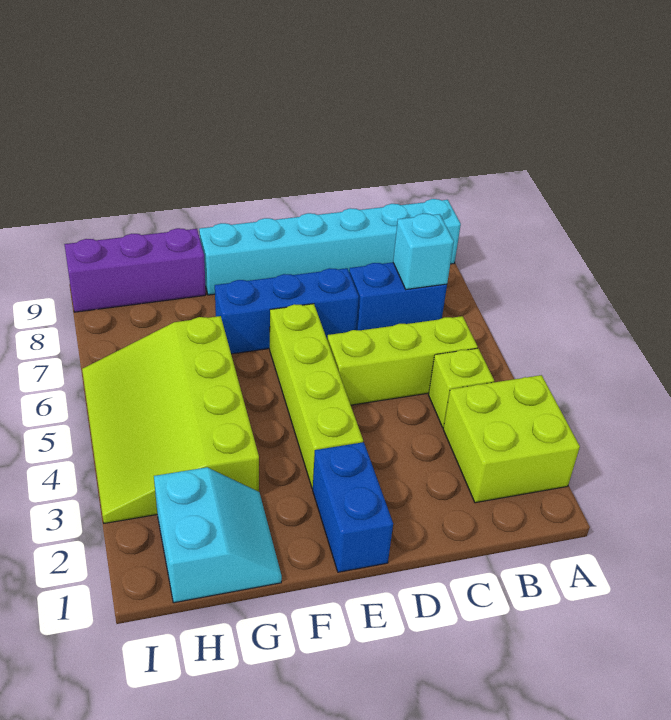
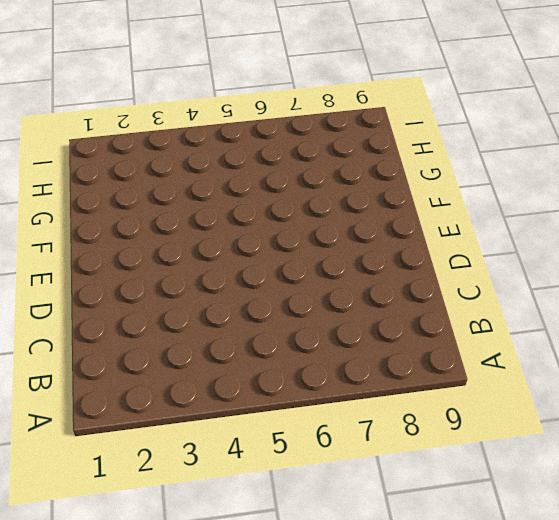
none -> lime brick A2:B3 level 1
none -> cyan brick A9:F9 level 1
none -> lime brick B4 level 1

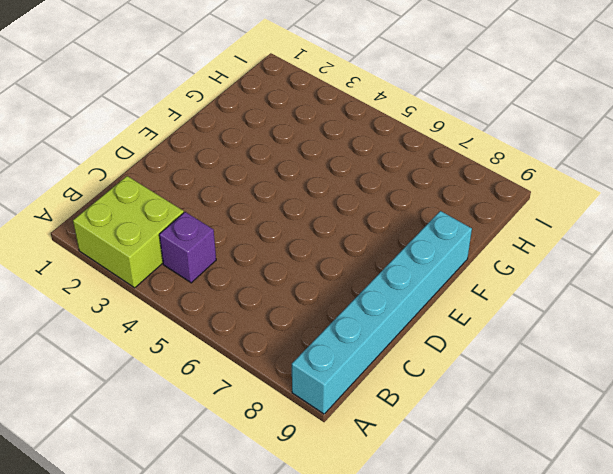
purple brick B4 level 1 -> lime brick B4 level 1
none -> lime brick B5:D5 level 1
none -> blue brick B7:C7 level 1
none -> blue brick D7:F7 level 1

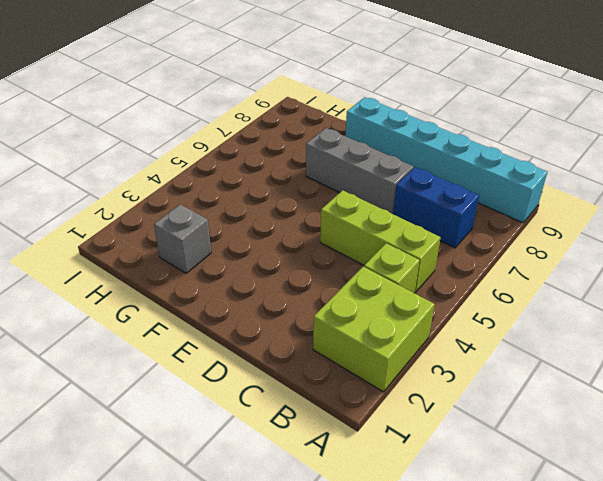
grey brick D7:F7 level 1 -> blue brick D7:F7 level 1
grey brick G2 level 1 -> cyan slope G1:H2 level 1 top H
none -> blue brick E1:E2 level 1
none -> lime brick E3:E6 level 1
none -> lime slope G3:I6 level 1 top G

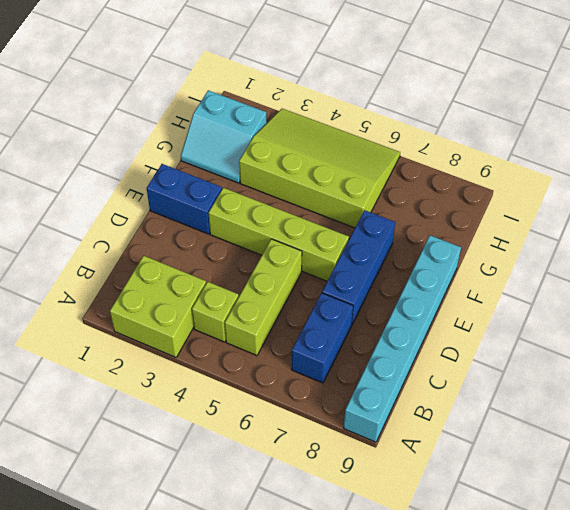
none -> purple brick G9:I9 level 1
none -> cyan brick B7 level 2

